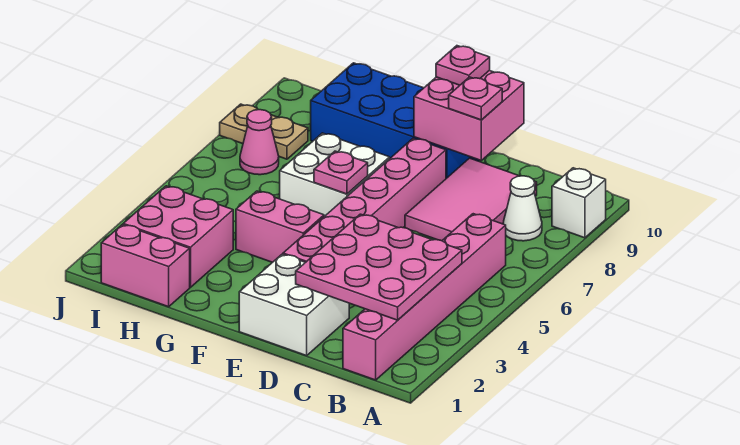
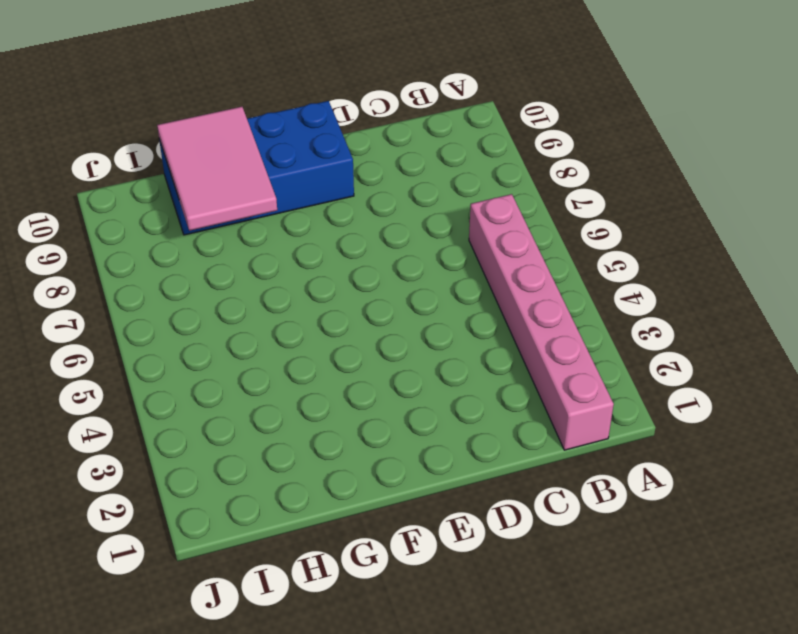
pink tile G8:H10 level 2 -> pink tile C7:D9 level 1
none -> white brick A9 level 1
none -> white cone B8 level 1
none -> white brick D1:E2 level 1

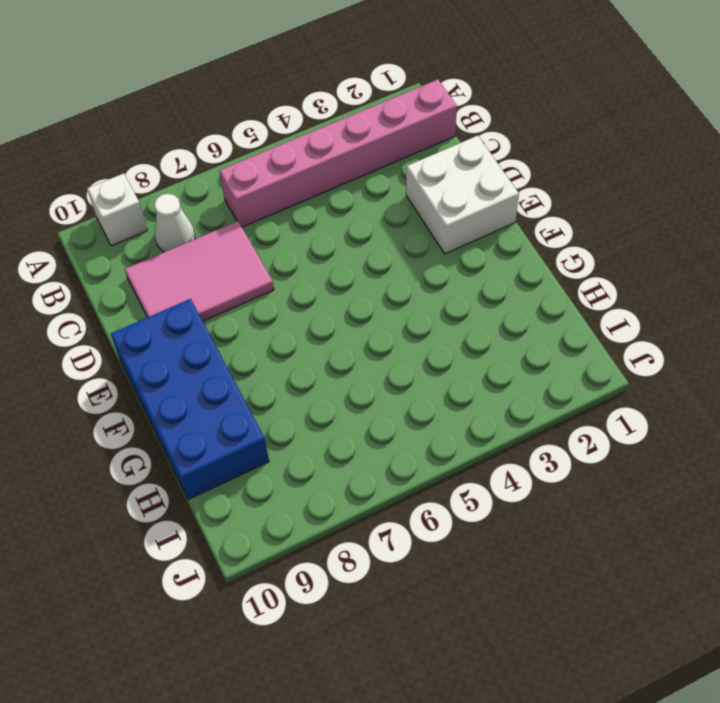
none -> pink brick E3:E8 level 1
none -> pink brick F4:G4 level 1
none -> white brick F6:G7 level 1

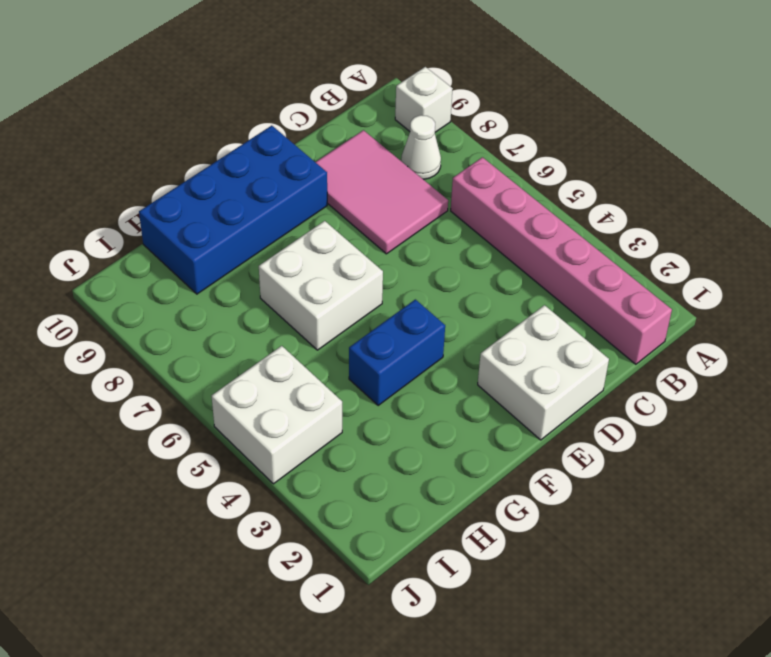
blue brick F4:G4 level 1 -> pink brick F4:G4 level 1
white brick I4:J5 level 1 -> none
none -> pink brick E3:E8 level 1
none -> pink brick H1:I1 level 1
none -> pink brick H2:I3 level 1

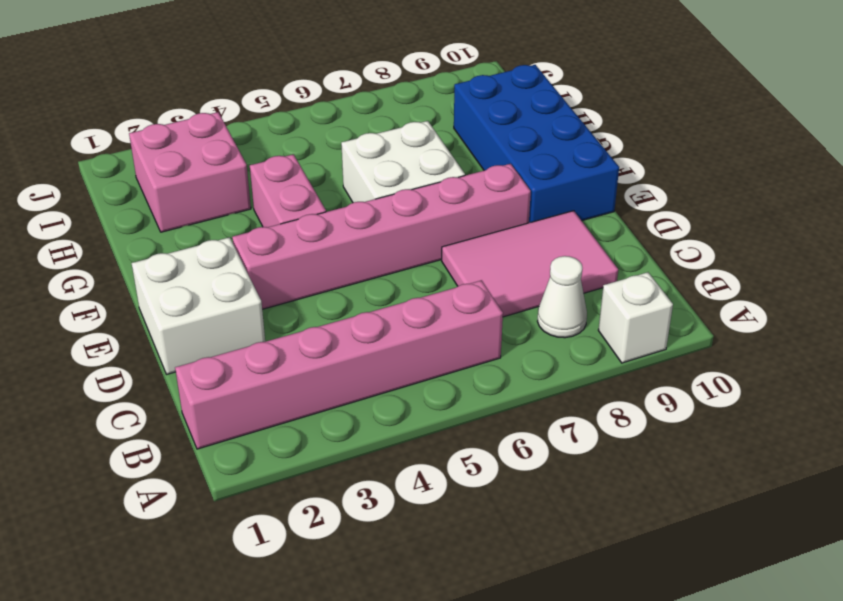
none -> pink brick H1:I1 level 1
none -> pink cone I7 level 1
none -> tan plate I8:J8 level 1

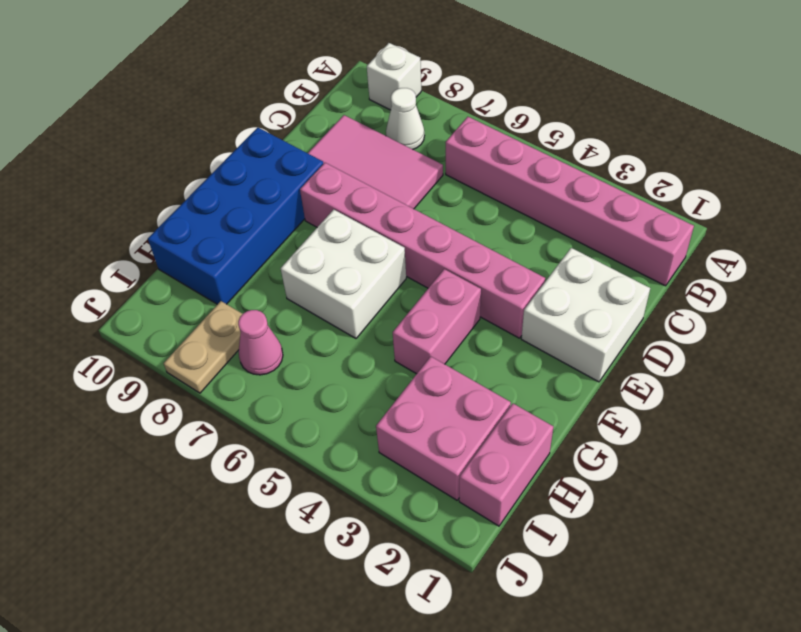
none -> pink plate B2:D4 level 2
none -> pink brick D9:E10 level 2
none -> pink plate F6 level 2

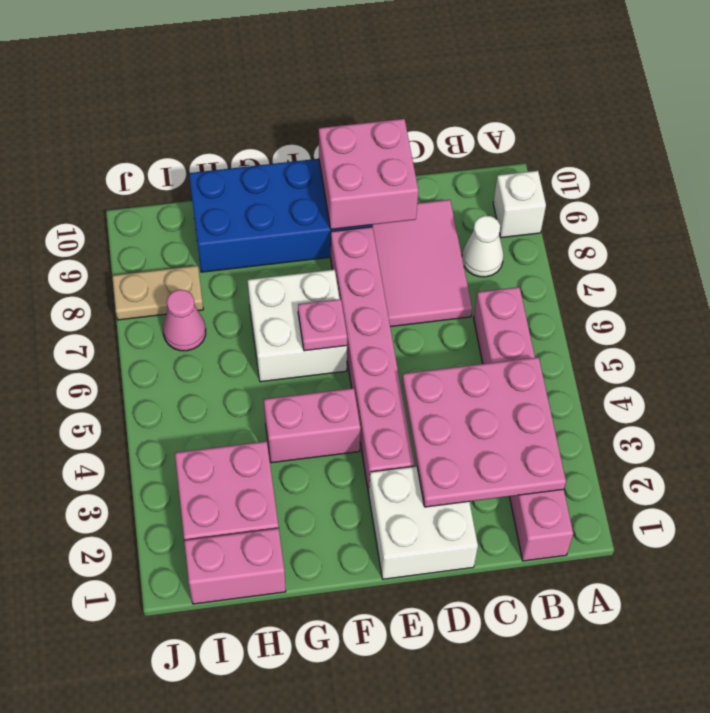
none -> pink plate D9 level 3
none -> pink plate E10 level 3

